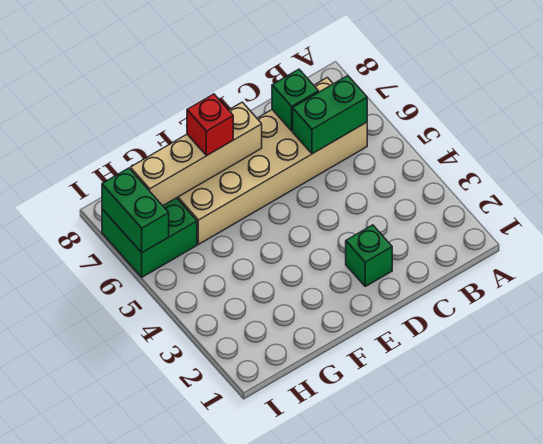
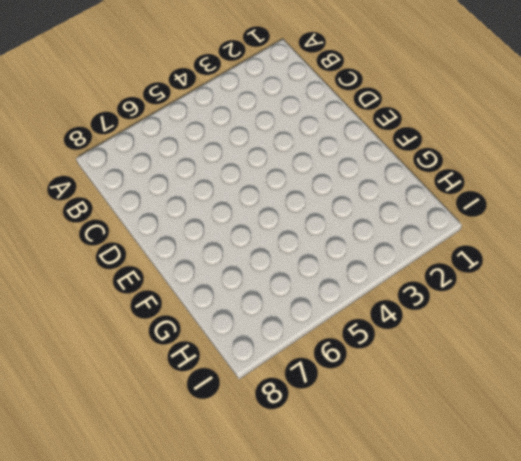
none -> tan brick B6:G7 level 1
none -> green brick D2 level 1

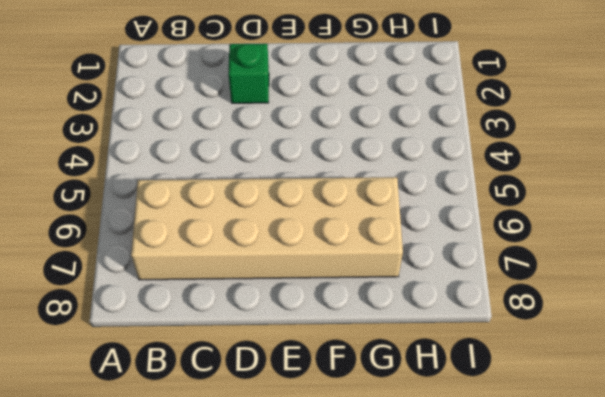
none -> green brick H6:I7 level 1
none -> green brick B6:C6 level 2

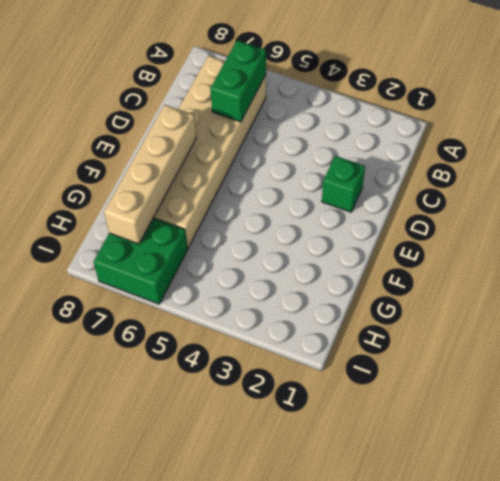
none -> green brick C7 level 2
none -> green brick I6:I7 level 2

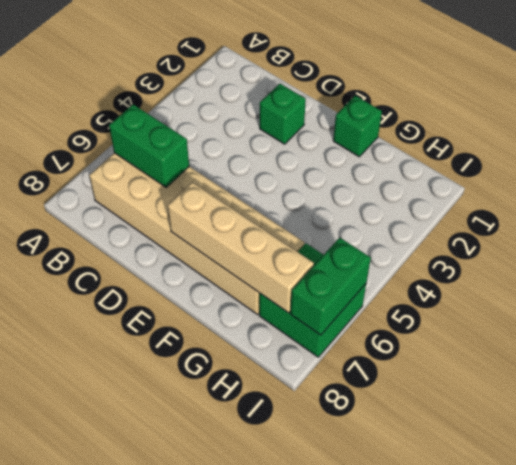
green brick F1 level 1 -> green brick C7 level 2
none -> red brick F7 level 3

